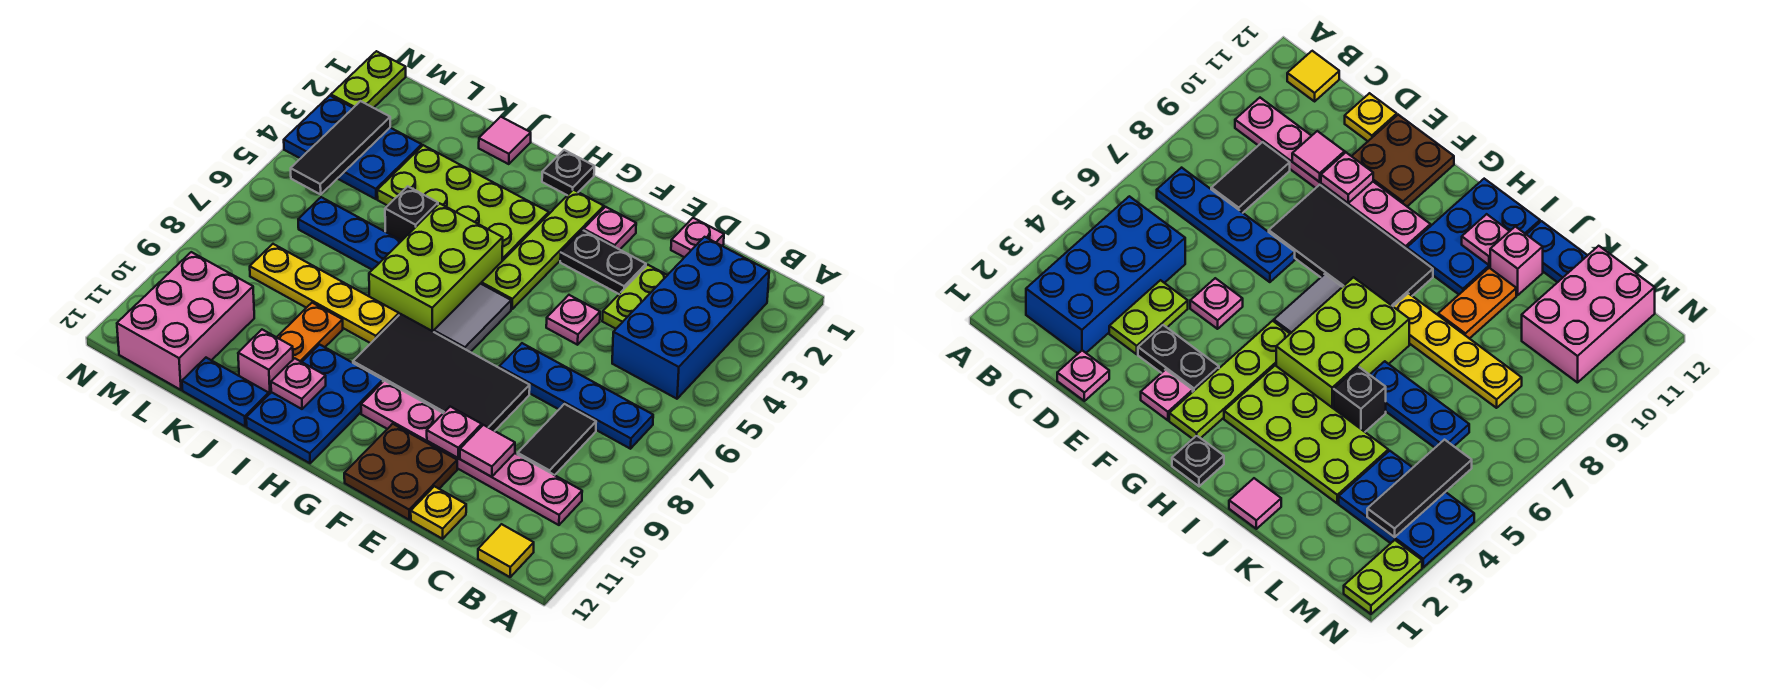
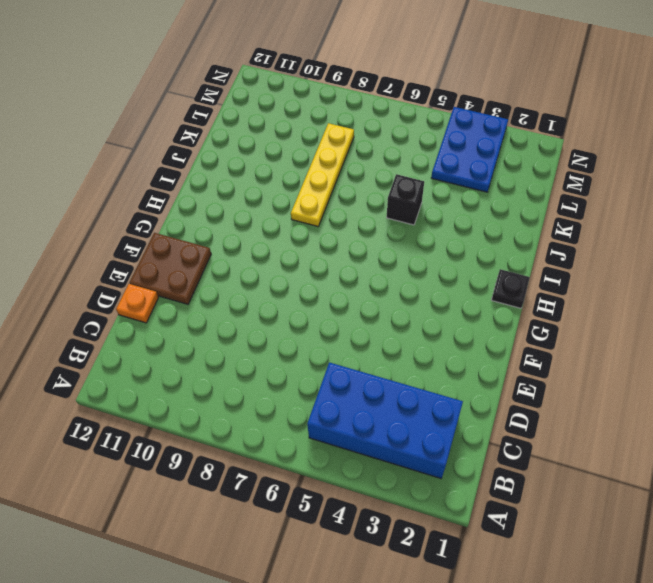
orange plate D12 level 1 -> yellow plate D12 level 1
none -> blue plate B7:E7 level 1
none -> pink plate B10:G10 level 1
none -> yellow tile B12 level 1
none -> black tile C8:C9 level 1

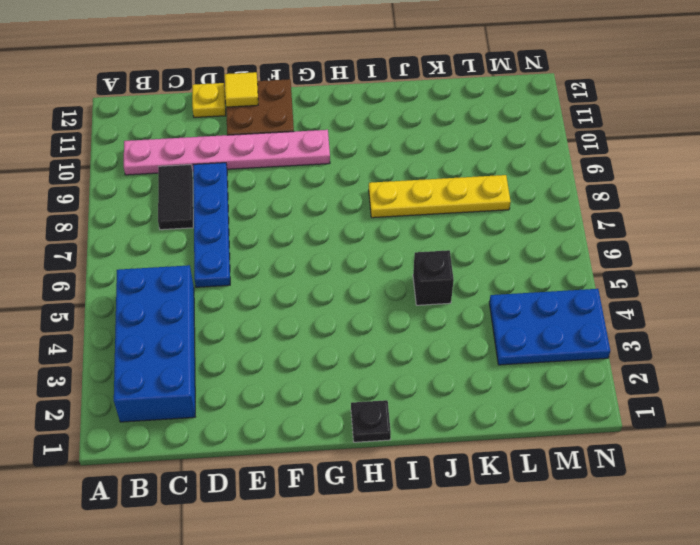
blue plate D6:D9 level 1 -> blue plate B7:E7 level 1
yellow tile E12 level 2 -> yellow tile B12 level 1
none -> pink plate D1 level 1
none -> lime plate D3:D4 level 1
none -> black plate E3:F3 level 1
none -> pink plate E5 level 1

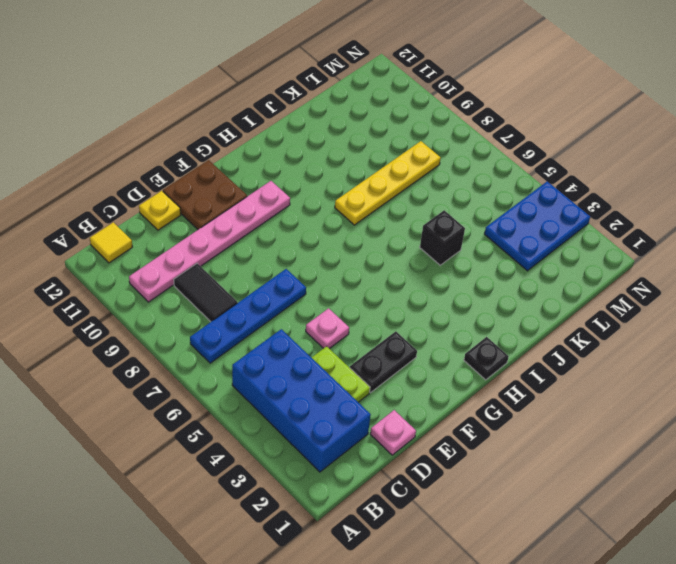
none -> black tile E8:H9 level 1
none -> pink plate F2 level 1
none -> lime plate G2:G5 level 1
none -> grey tile G6:G7 level 1

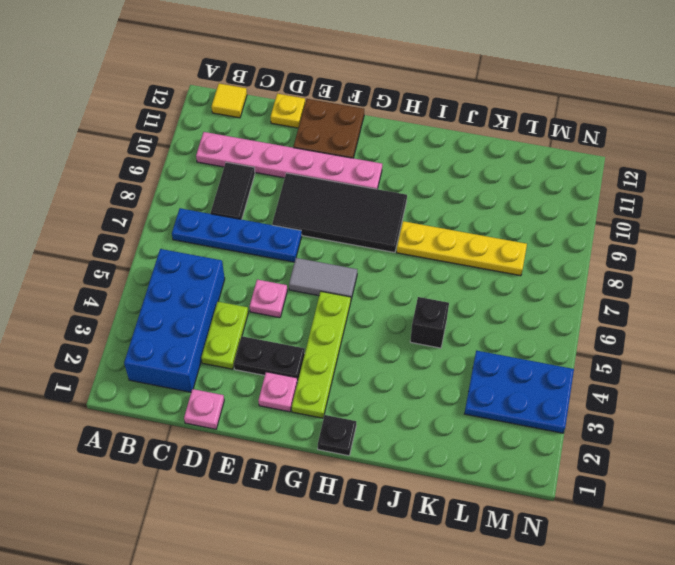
grey tile F6:G6 level 1 -> grey tile G6:G7 level 1
none -> lime plate H3:K4 level 1
none -> lime brick H5:I7 level 1
none -> blue plate H10:I12 level 1
none -> pink tile J1 level 1

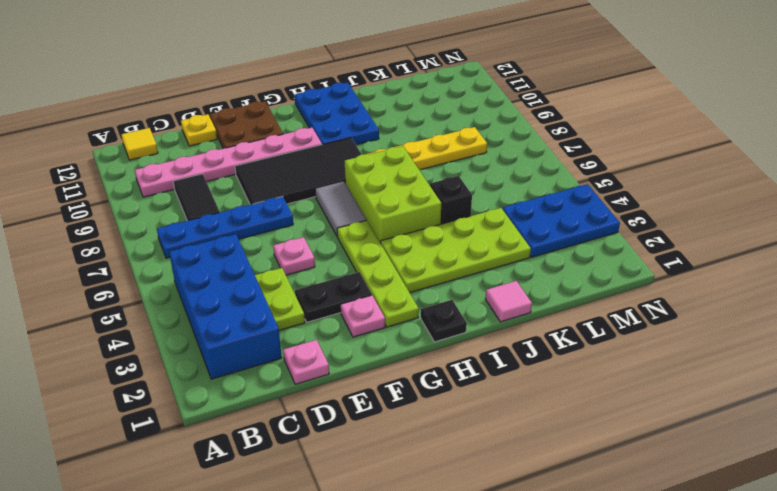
none -> blue plate J6:L6 level 1
none -> orange plate J9:J10 level 1
none -> pink brick J11 level 1
none -> blue plate J12:K12 level 1

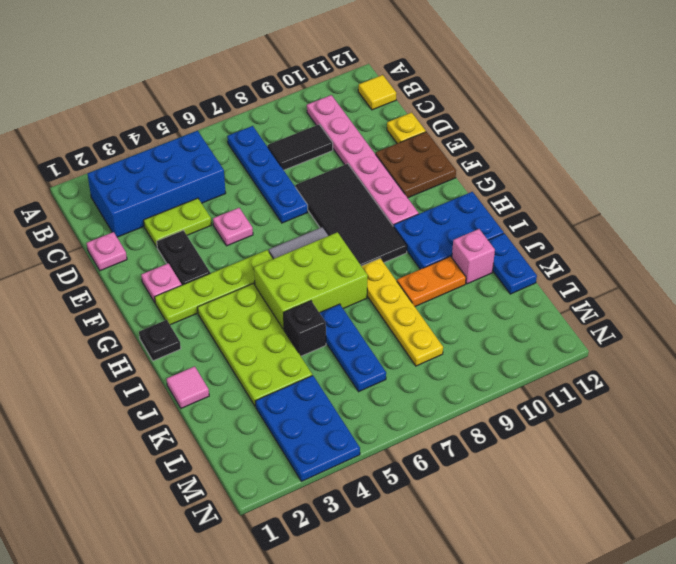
none -> pink brick L10:M12 level 1
none -> lime plate N1:N2 level 1
none -> pink tile D10 level 2
none -> pink plate E10 level 2

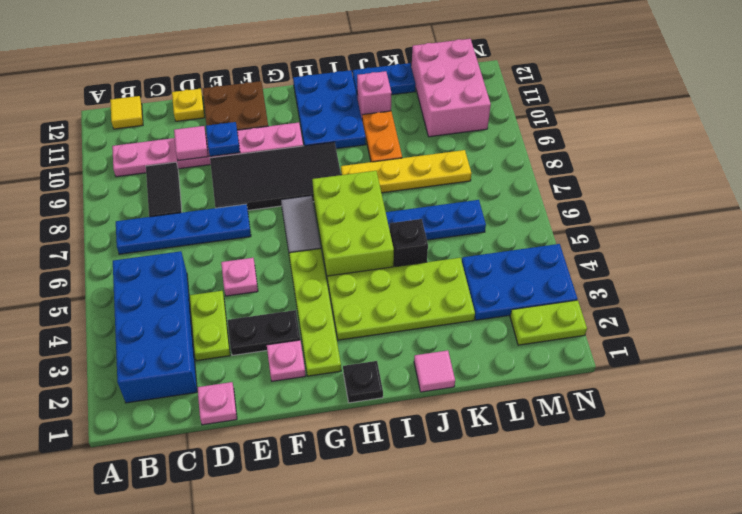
blue plate E10 level 2 -> pink plate E10 level 2
lime plate M2:N2 level 1 -> lime plate N1:N2 level 1
none -> pink plate I11 level 2
none -> black tile M3:M5 level 2

